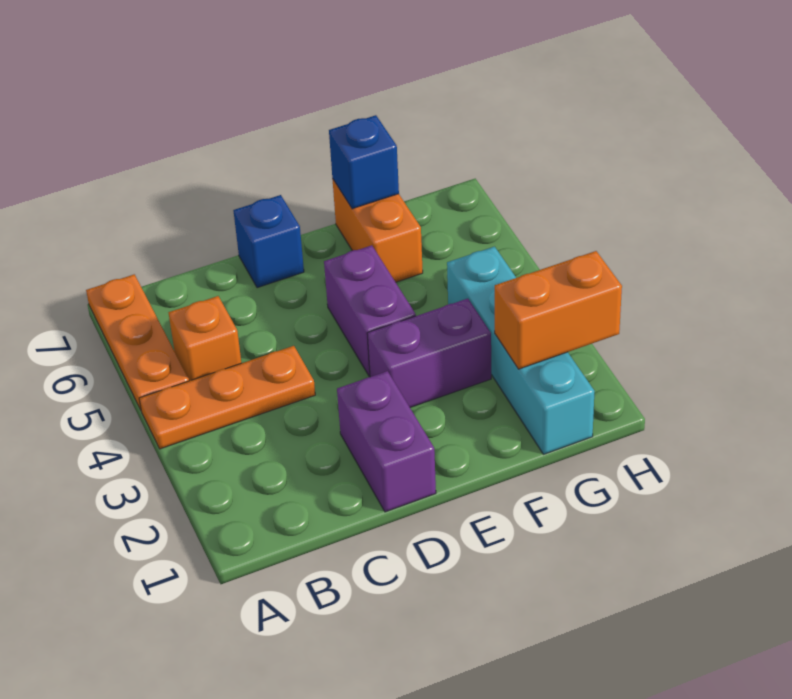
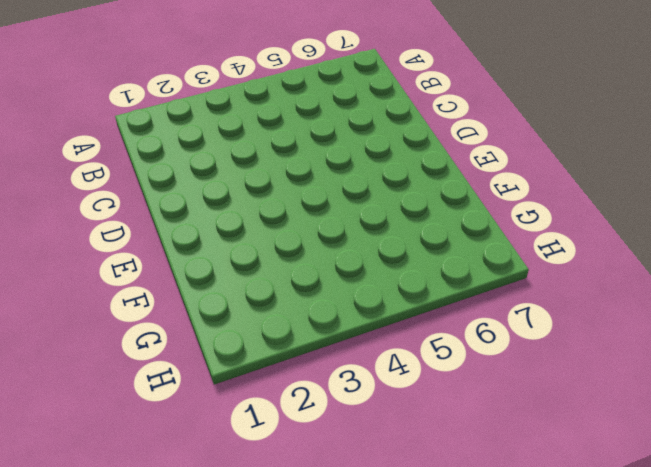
none -> orange plate A4:C4 level 1
none -> orange plate A5:A7 level 1

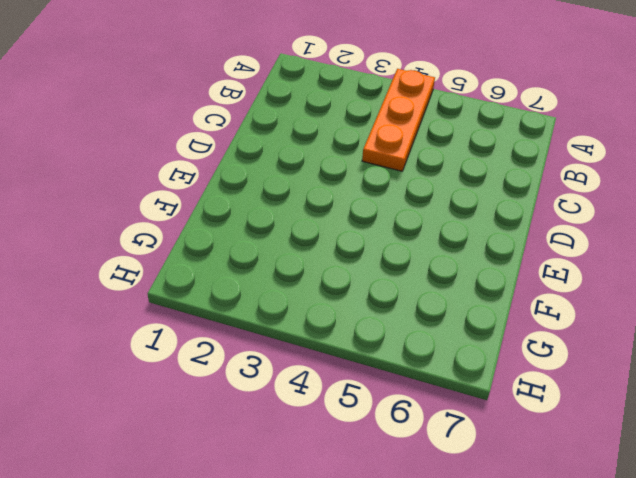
none -> orange plate A5:A7 level 1
none -> orange brick B5 level 1

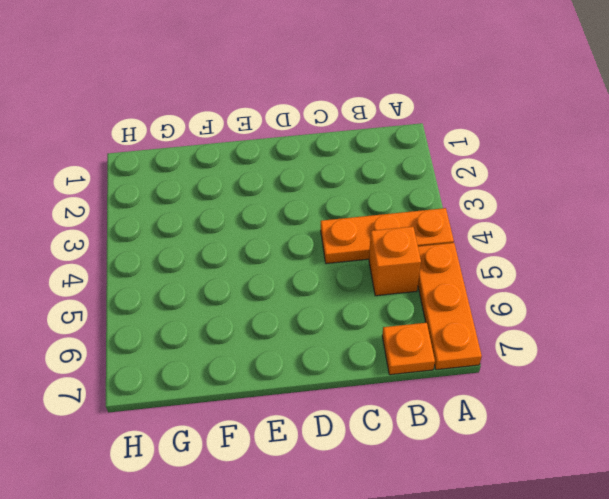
orange plate B7 level 1 -> none
none -> purple brick D1:D2 level 1
none -> blue brick D7 level 1

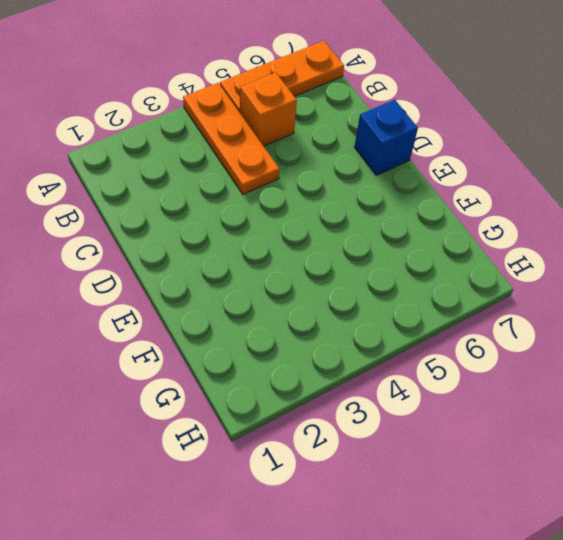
none -> purple brick D1:D2 level 1
none -> purple brick E3:F3 level 1

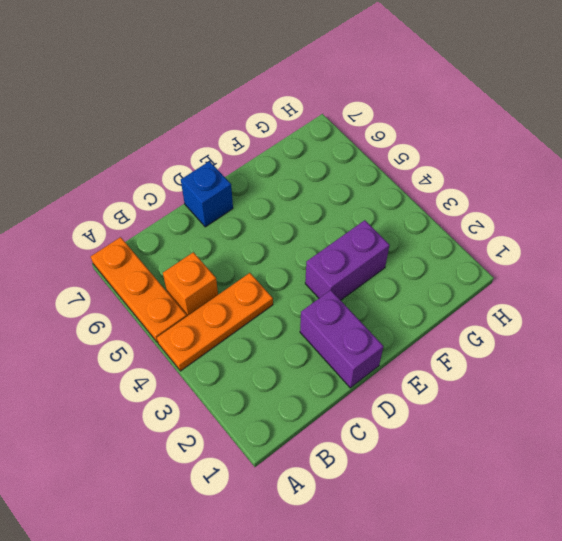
none -> purple brick E4:E5 level 1
none -> orange brick F6:F7 level 1

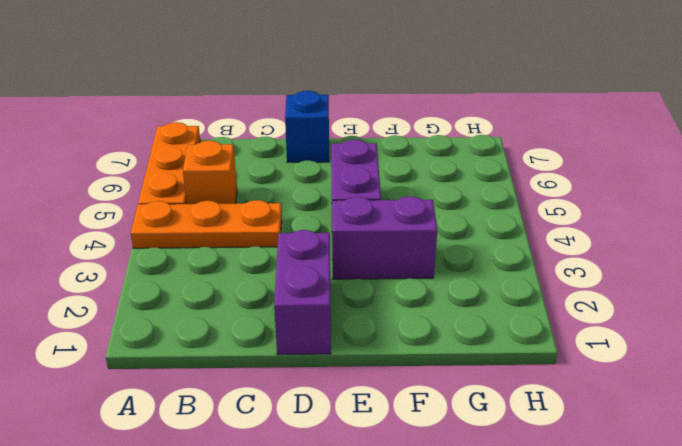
none -> orange brick F6:F7 level 1
none -> cyan brick G1:G4 level 1

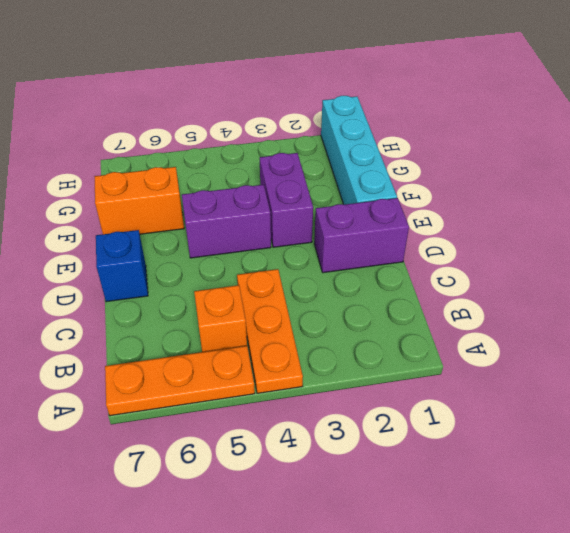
cyan brick E1:H1 level 1 -> cyan brick G1:G4 level 1
none -> blue brick F7 level 2
none -> orange brick G2:H2 level 2

